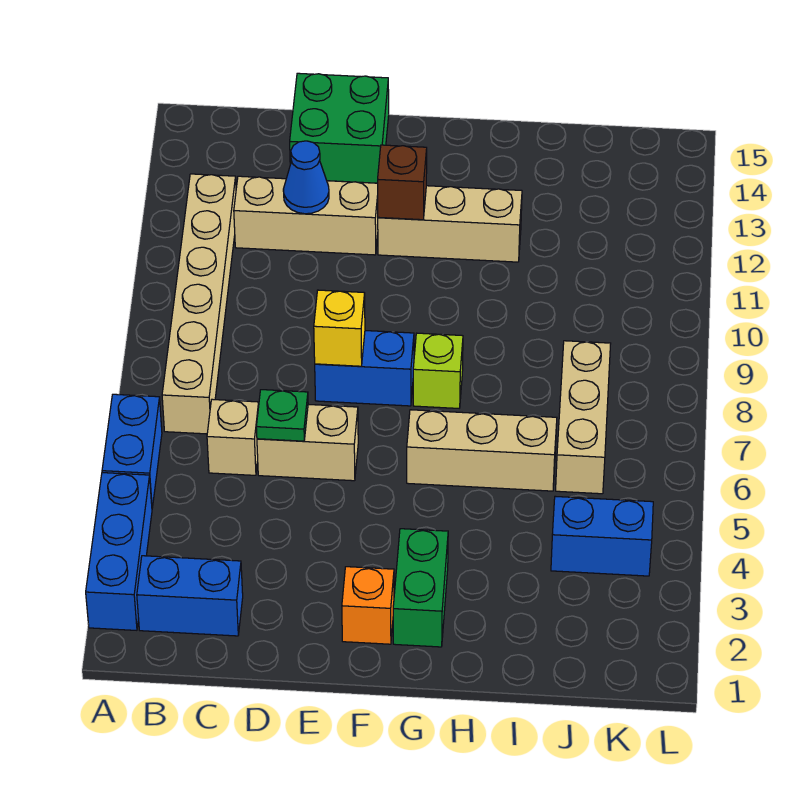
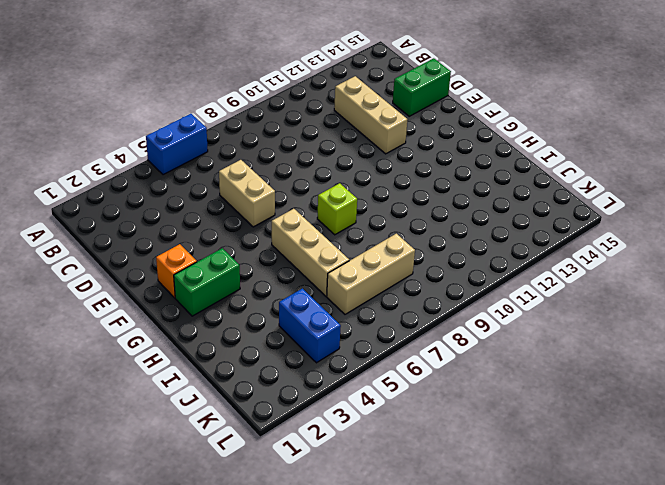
green brick D14:D15 level 1 -> green brick D14:E15 level 1
none -> blue brick A2:A4 level 1
none -> blue brick B2:C2 level 1
none -> tan brick B7:B12 level 1

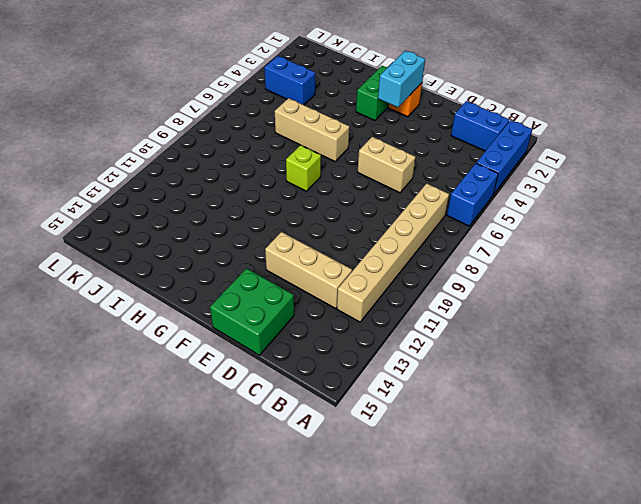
cyan brick F2:F3 level 2 -> none
none -> tan brick C6 level 1
none -> blue brick E8:F8 level 1
none -> tan brick F12:H12 level 1

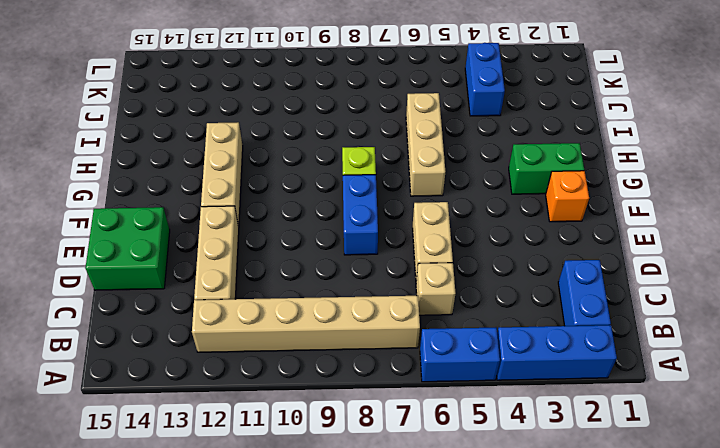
none -> tan brick J6:J8 level 1
none -> green plate D6 level 2
none -> blue cone D12 level 2

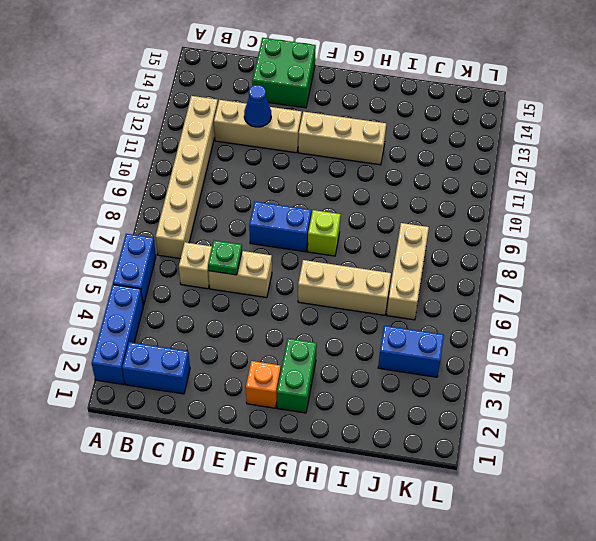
none -> yellow brick E8 level 2
none -> brown brick F12 level 2

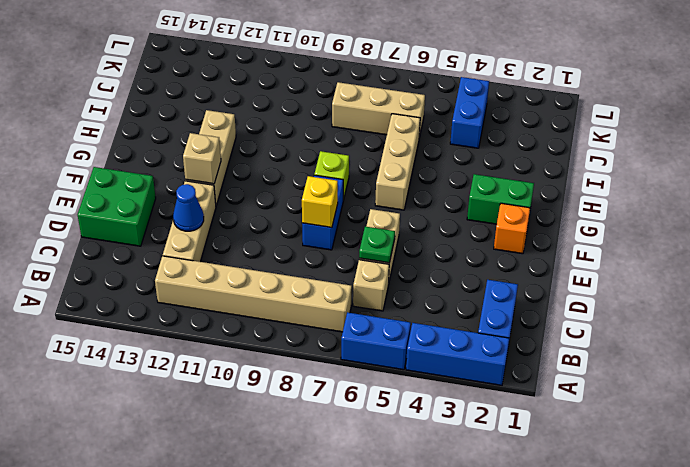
tan brick F12 level 2 -> brown brick F12 level 2

